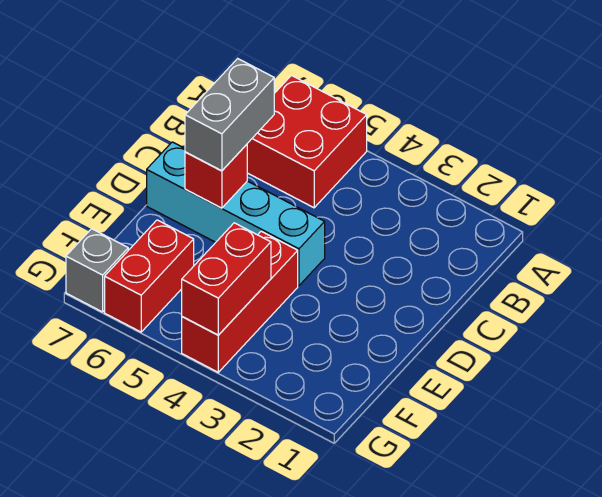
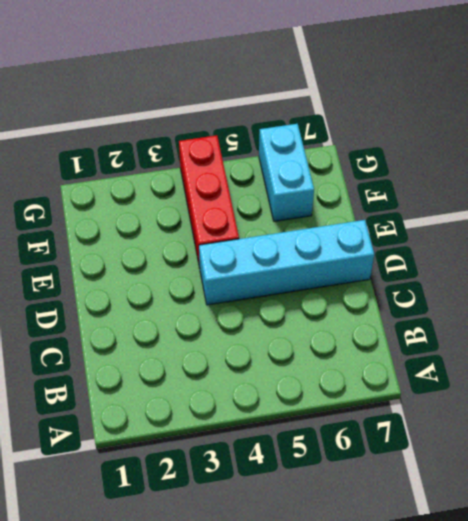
cyan brick F6:G6 level 1 -> red brick F6:G6 level 1
none -> red brick A5:B6 level 1
none -> grey brick G7 level 1

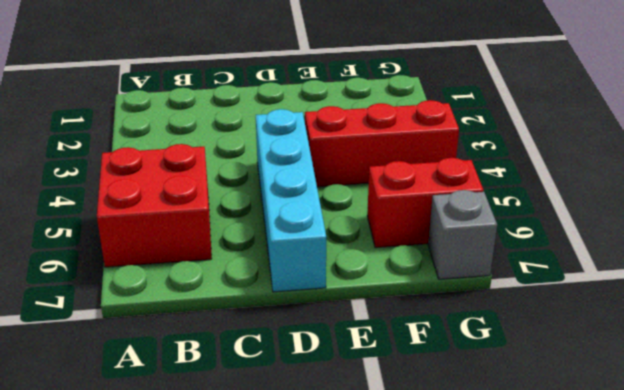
none -> red brick D6 level 2
none -> red brick F4:G4 level 2

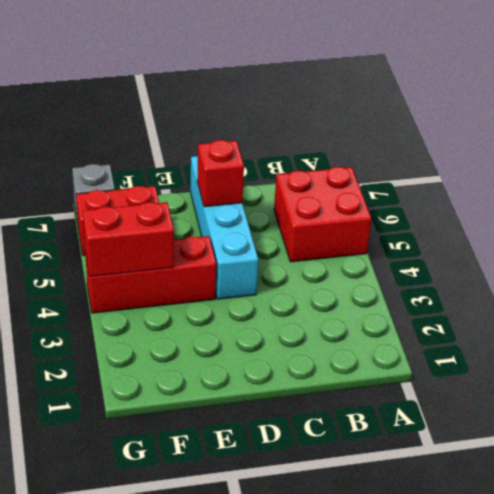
none -> grey brick C6:D6 level 3

